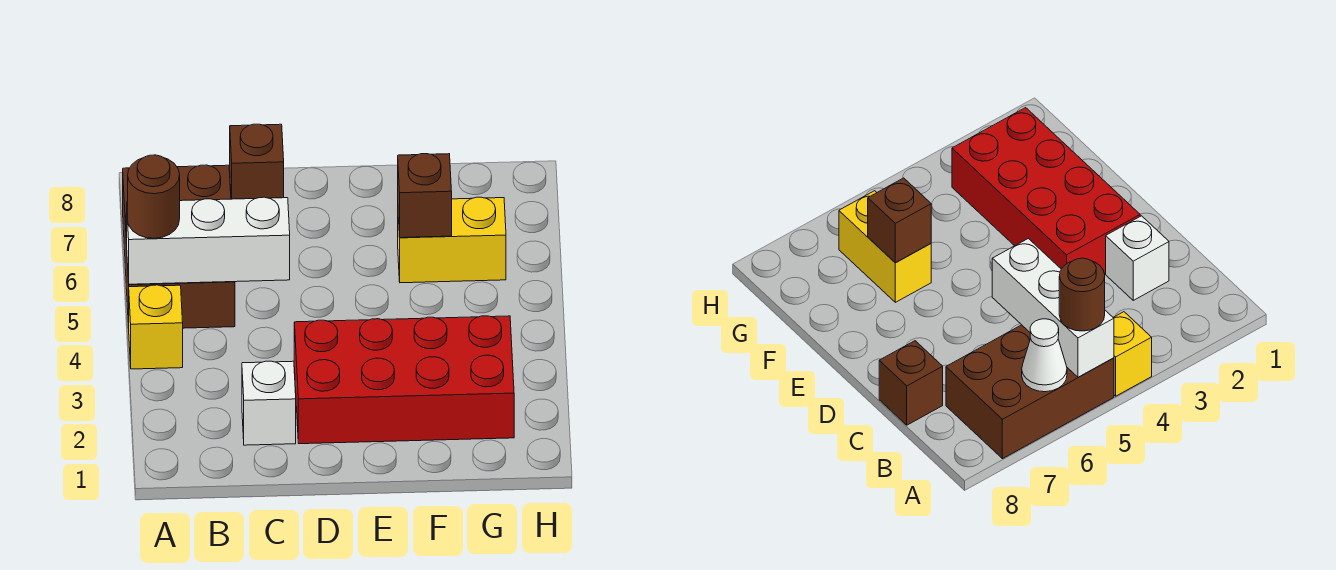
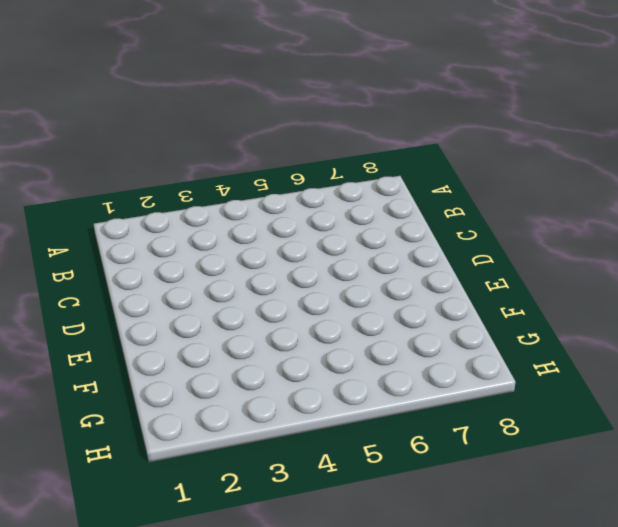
none -> yellow brick A4 level 1
none -> brown brick A5:B7 level 1

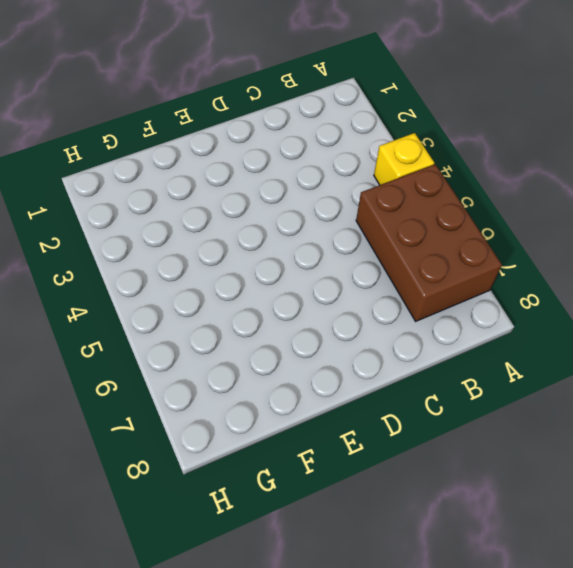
none -> white brick C2 level 1
none -> brown brick C8 level 1

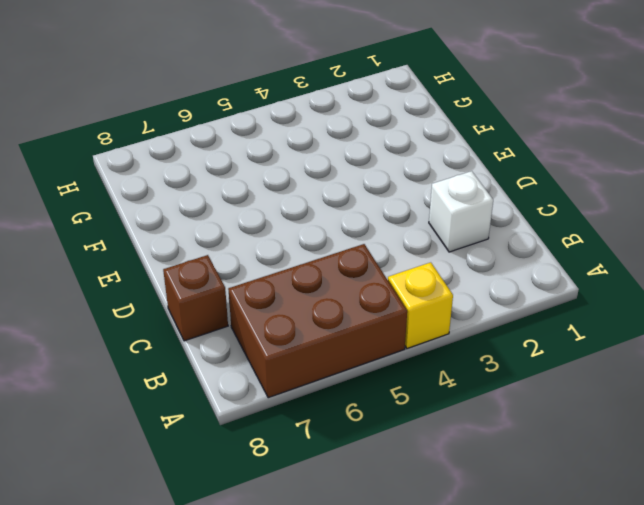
none -> red brick D2:G3 level 1
none -> yellow brick F6:G6 level 1

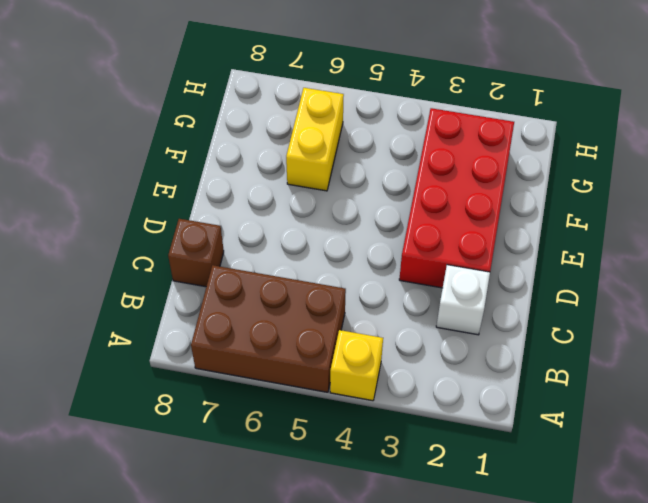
none -> white brick A5:C5 level 2
none -> white cone A6 level 2

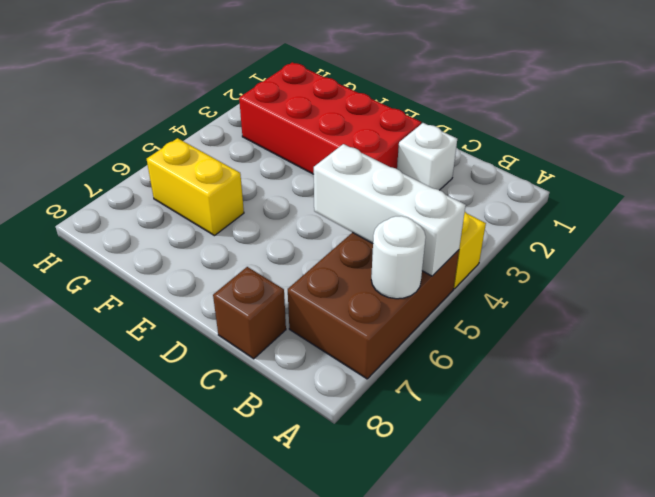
white round brick A6 level 2 -> white cone A6 level 2
none -> brown brick F6 level 2
none -> brown round brick A5 level 3

